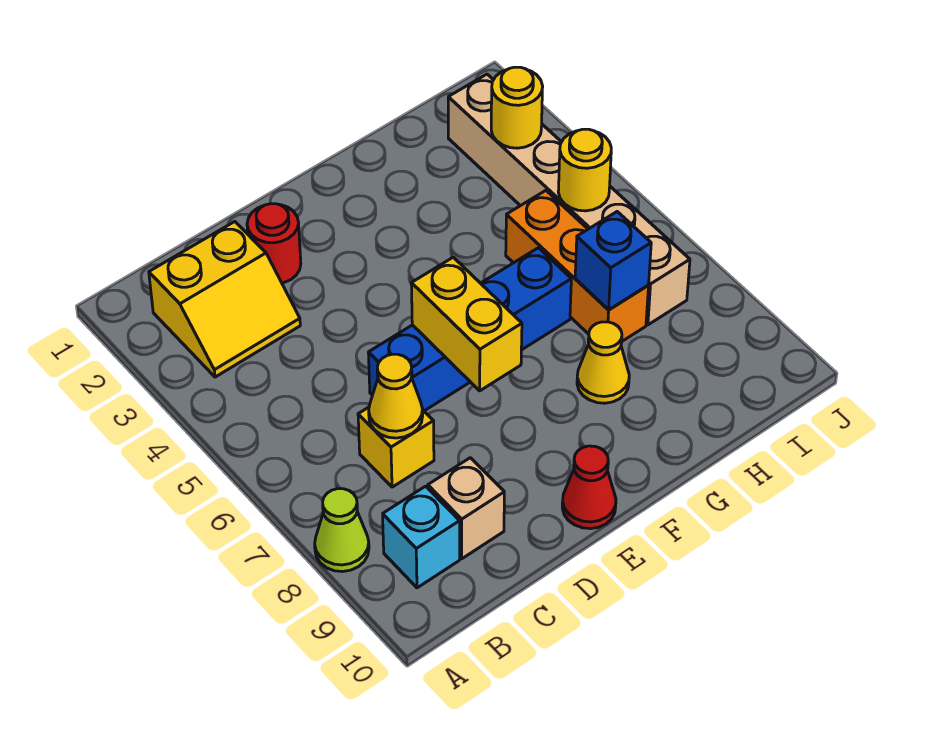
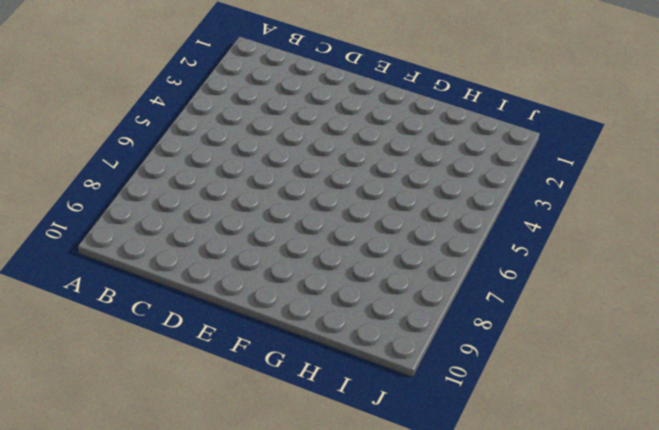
none -> lime cone A8 level 1
none -> yellow slope B2:C3 level 1 top 2
none -> cyan brick B9 level 1

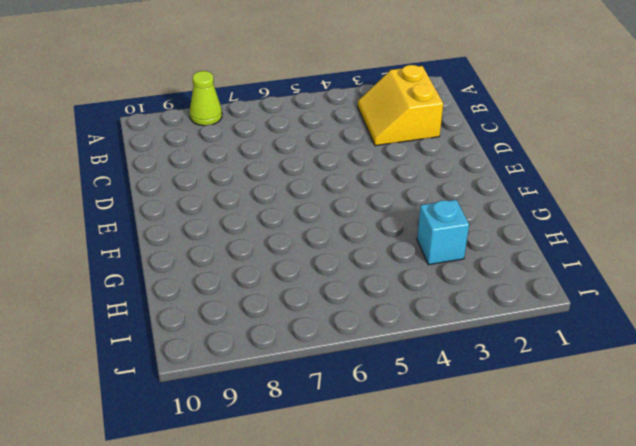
cyan brick H3 level 1 -> cyan brick B9 level 1
none -> yellow brick C7 level 1
none -> tan brick C9 level 1
none -> red round brick D2 level 1

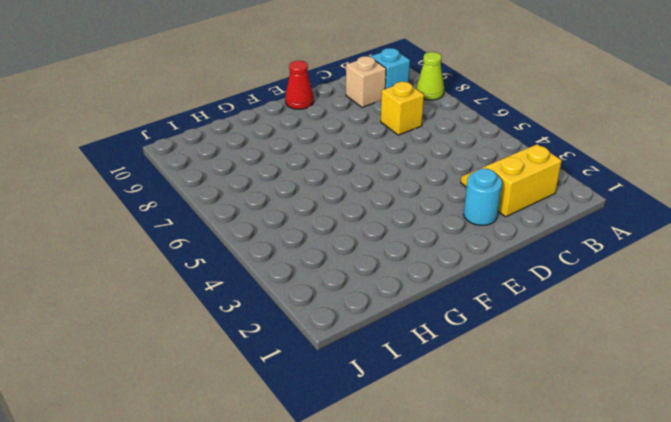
cyan round brick D2 level 1 -> red round brick D2 level 1
none -> blue brick D6:G6 level 1
none -> yellow cone G8 level 1
none -> orange brick H5:H7 level 1

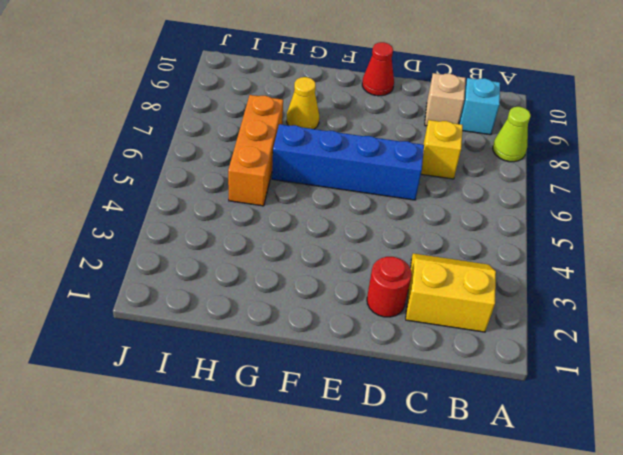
none -> tan brick I2:I7 level 1
none -> yellow cone C7 level 2
none -> yellow brick E6:E7 level 2

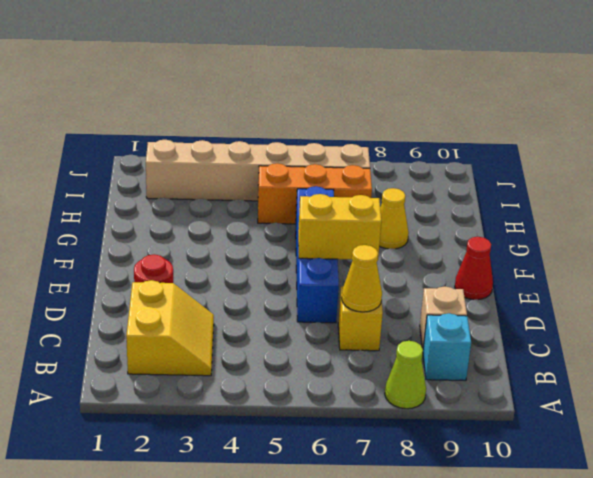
none -> blue brick H7 level 2
none -> yellow round brick I3 level 2
none -> yellow round brick I5 level 2

